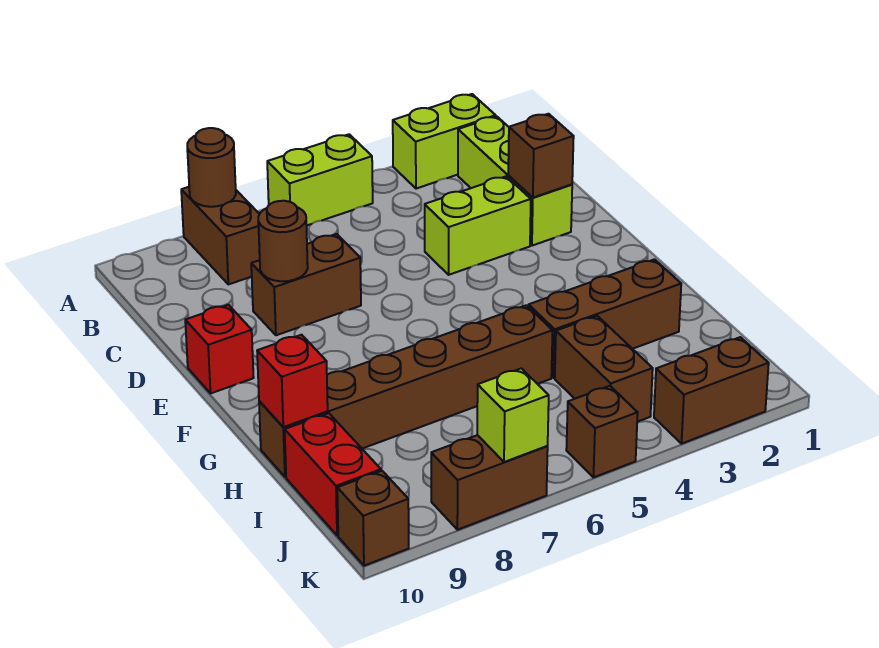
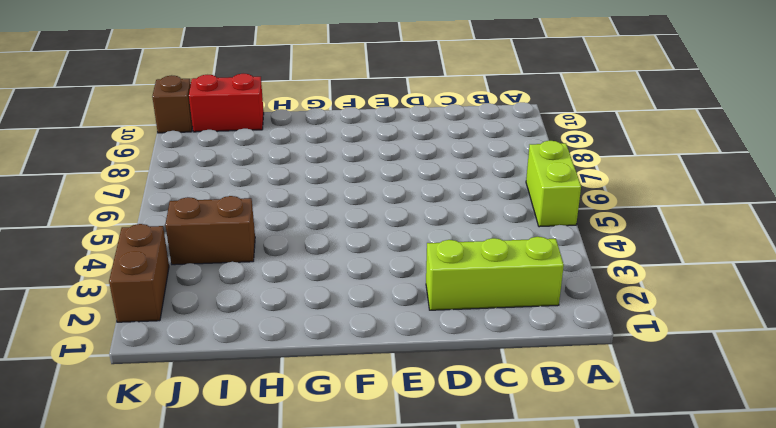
none -> lime brick A2:A3 level 1
none -> brown brick A8:B8 level 1
none -> lime brick D3:D4 level 1

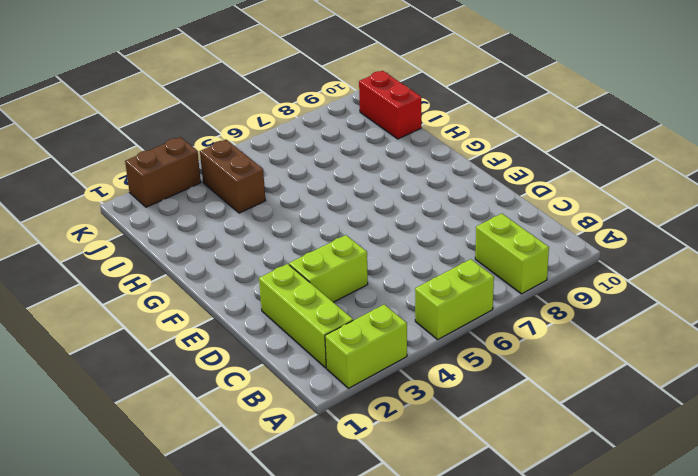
lime brick A8:B8 level 1 -> brown brick A8:B8 level 1
none -> brown brick D7:D8 level 1
none -> red brick E10 level 1
none -> brown brick H2:H4 level 1

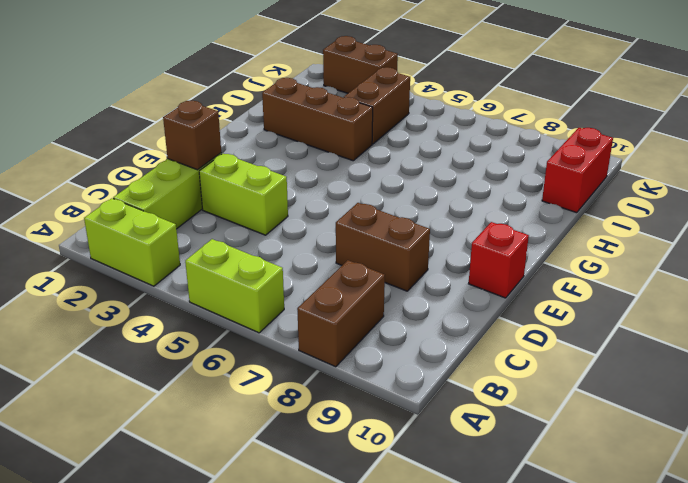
none -> brown brick H5:H10 level 1
none -> brown brick K5 level 1
none -> brown brick K7:K8 level 1

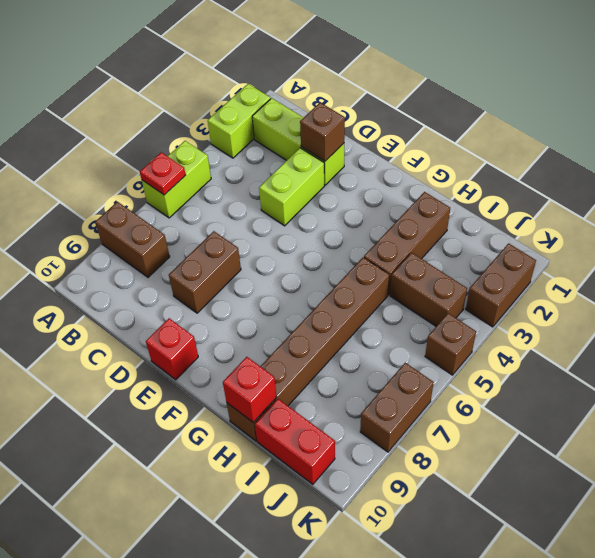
red plate A6 level 2 -> none
none -> brown brick K10 level 1
none -> brown round brick A8 level 2
none -> brown round brick D8 level 2

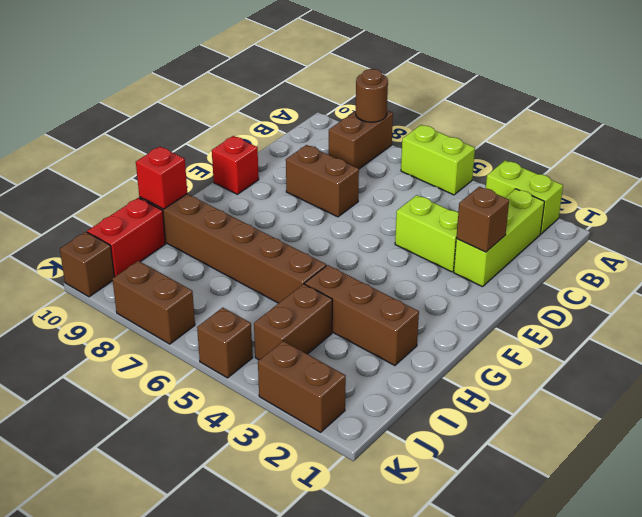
none -> brown round brick D8 level 2
none -> lime brick K7 level 2

